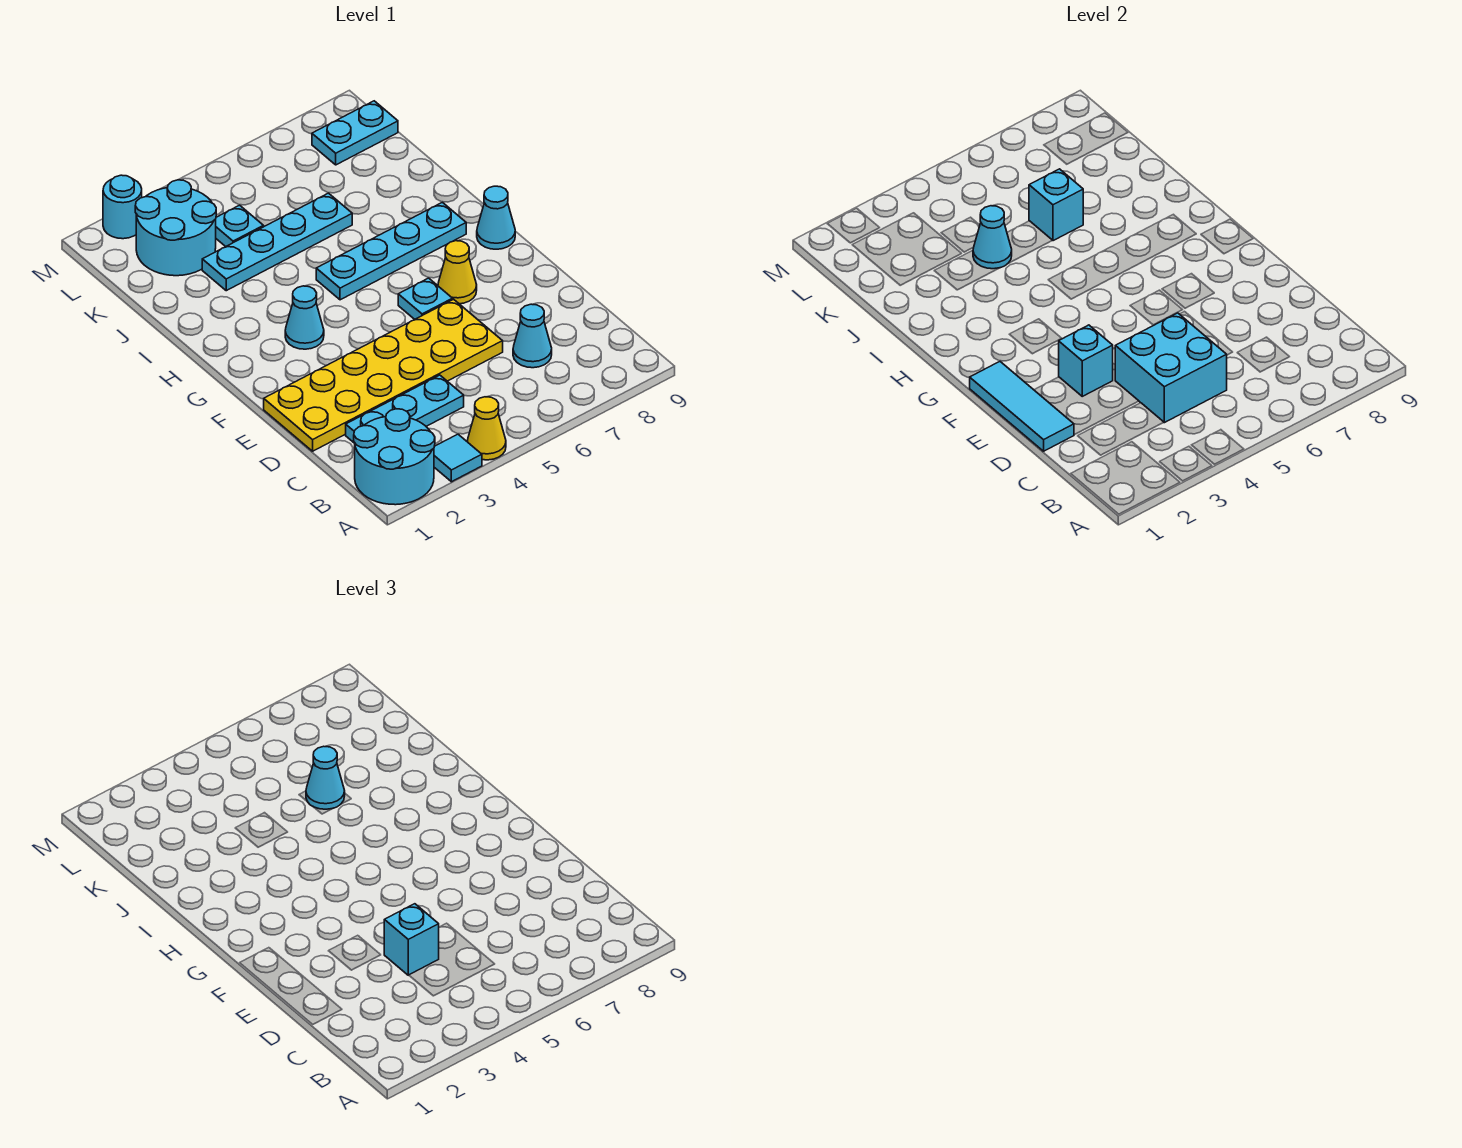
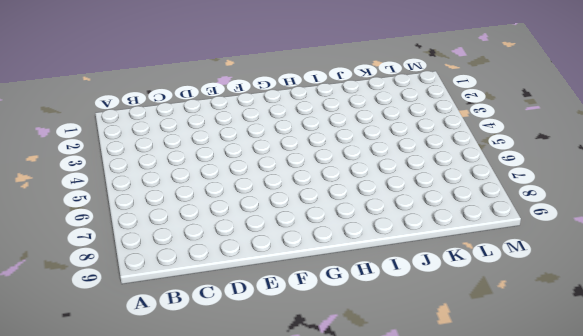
none -> cyan round brick A1:B2 level 1
none -> cyan tile A3 level 1
none -> yellow cone A4 level 1

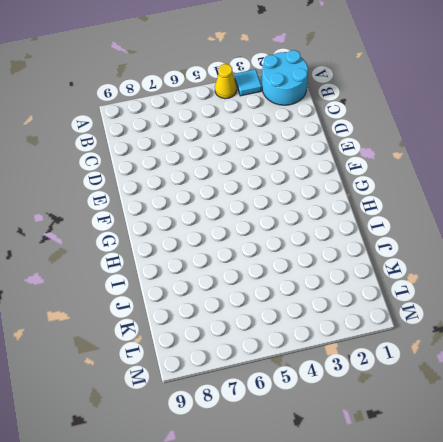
none -> cyan plate C2:C4 level 1
none -> cyan cone C7 level 1
none -> yellow plate D1:E6 level 1

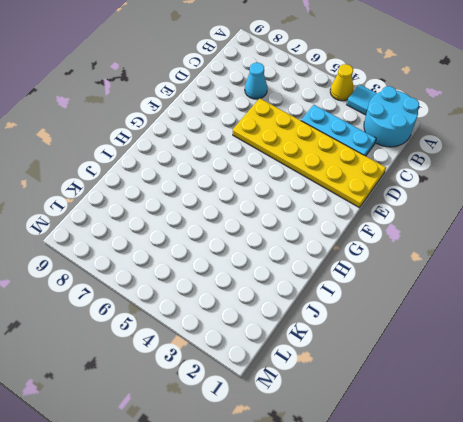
none -> cyan plate F6 level 1
none -> yellow cone F7 level 1
none -> cyan cone G3 level 1

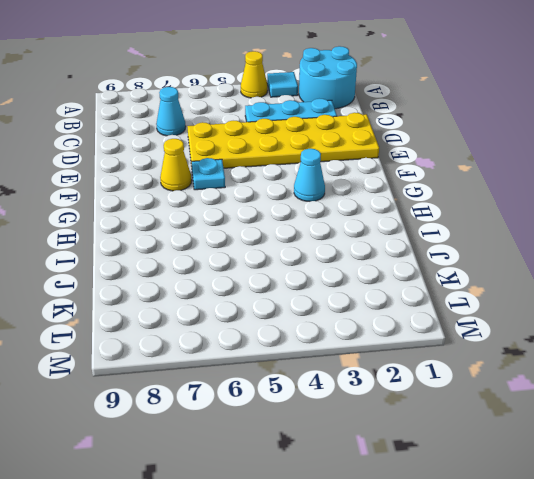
none -> cyan cone G9 level 1
none -> cyan plate H5:H8 level 1
none -> cyan plate J3:J6 level 1

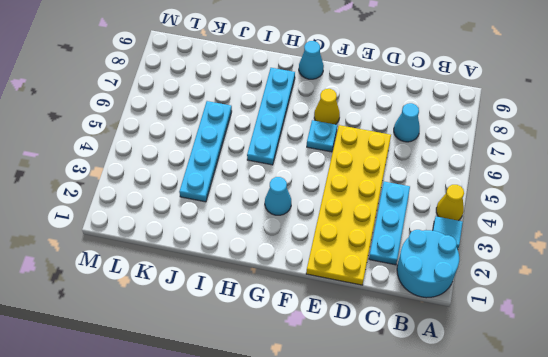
none -> cyan round brick K2:L3 level 1
none -> cyan plate K4 level 1
none -> cyan plate L8:L9 level 1

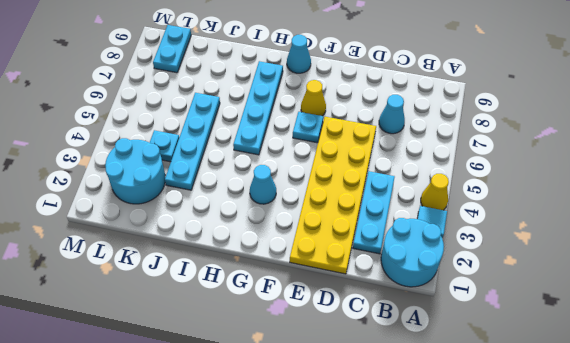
none -> cyan round brick M2 level 1
none -> cyan brick C4:D5 level 2
none -> cyan tile D1:F1 level 2

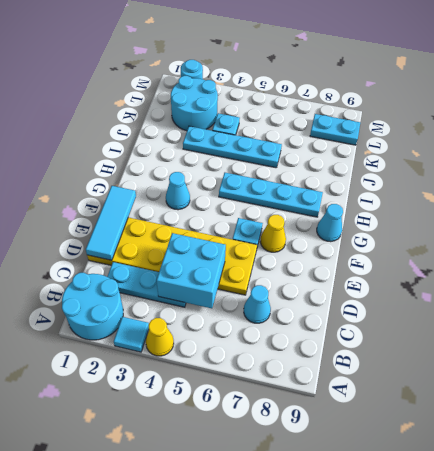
none -> cyan brick E3 level 2
none -> cyan cone J4 level 2
none -> cyan brick J6 level 2

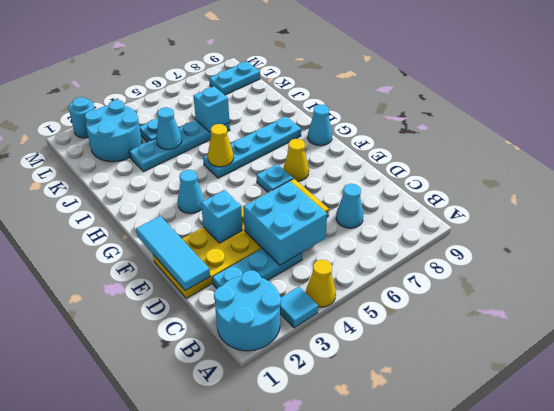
yellow cone H5 level 2 -> none
none -> cyan brick D4 level 3
none -> cyan cone J6 level 3

